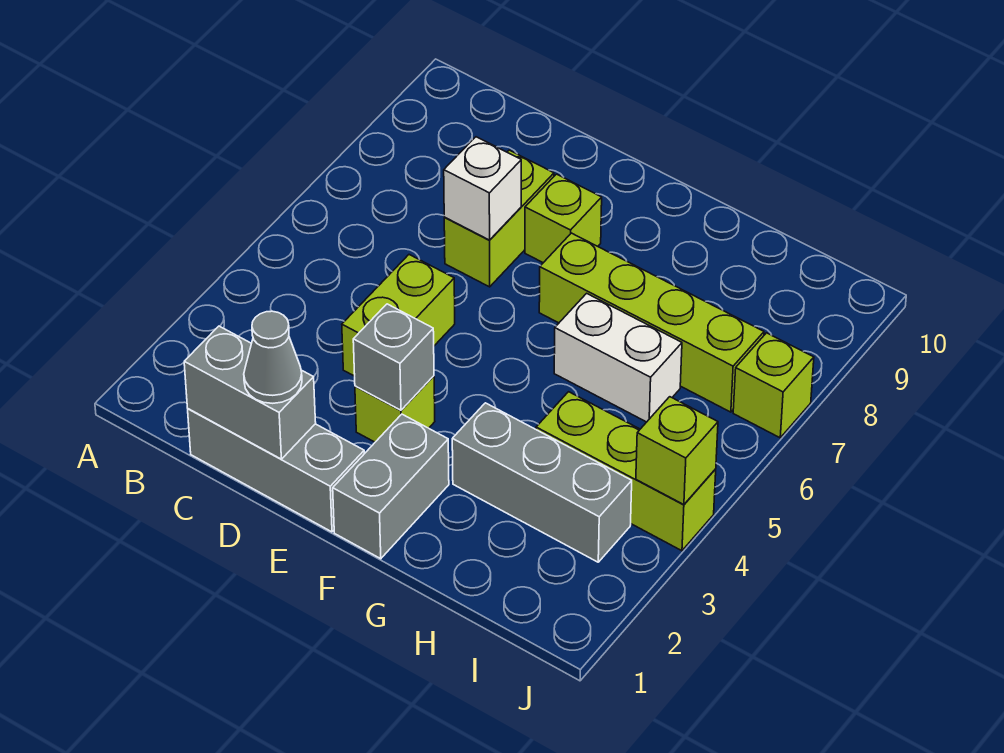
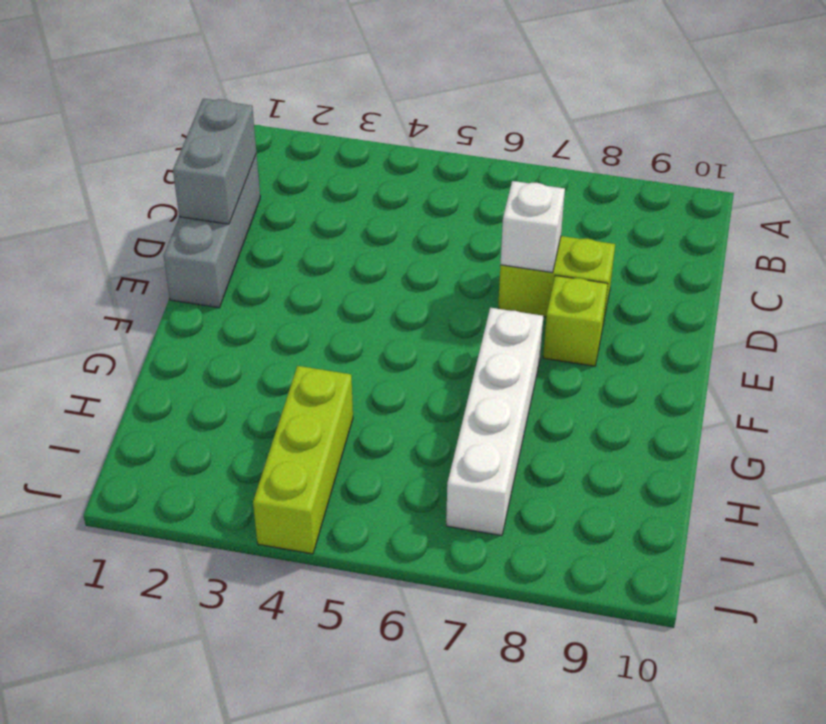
white brick F7:I7 level 1 -> lime brick F7:I7 level 1
none -> lime brick D4:D5 level 1
none -> lime brick E3 level 1
none -> grey brick F1:F2 level 1

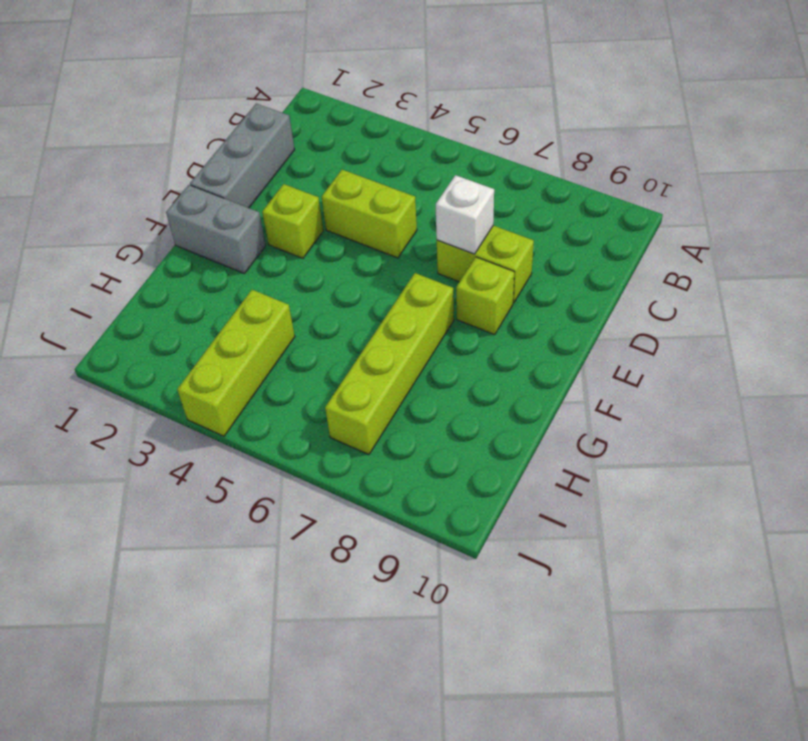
none -> grey brick G3:I3 level 1
none -> white brick G6:H6 level 1
none -> lime brick J7 level 1

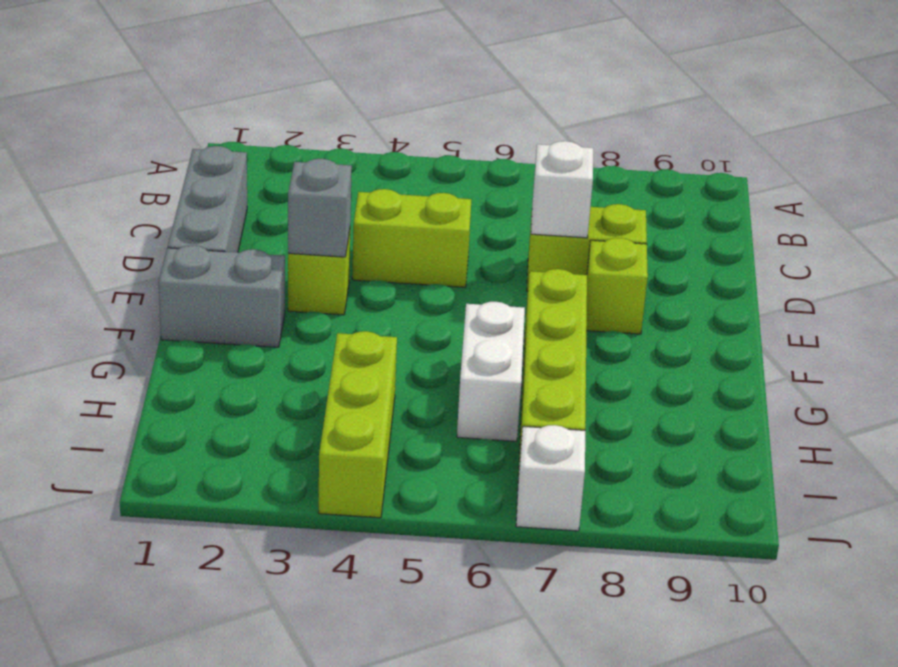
white brick J7 level 1 -> lime brick J7 level 1
none -> grey brick G3:I3 level 1
none -> grey brick C1:D1 level 2
none -> lime brick J4 level 2

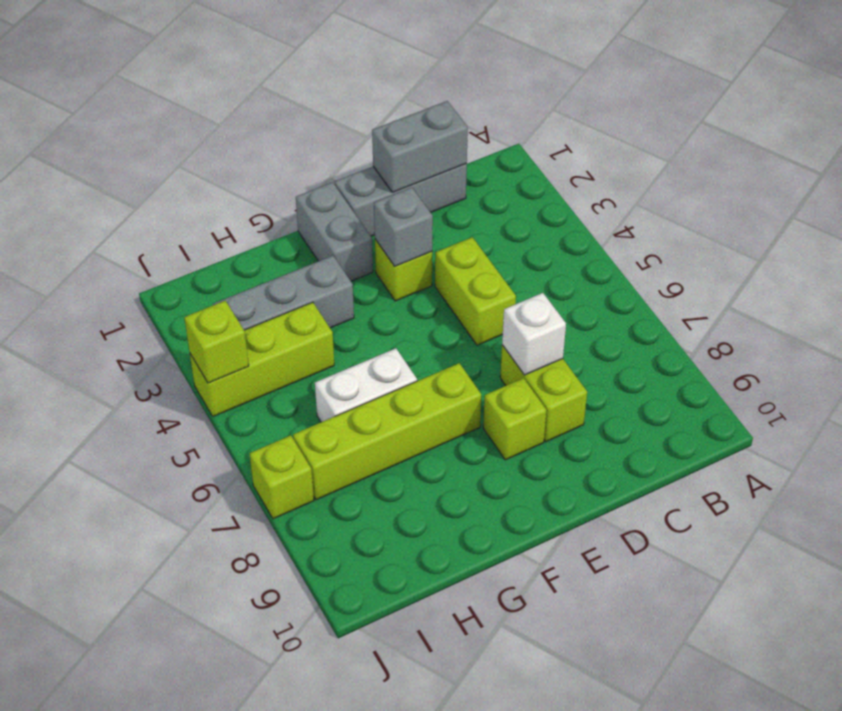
none -> grey cone D1 level 3

